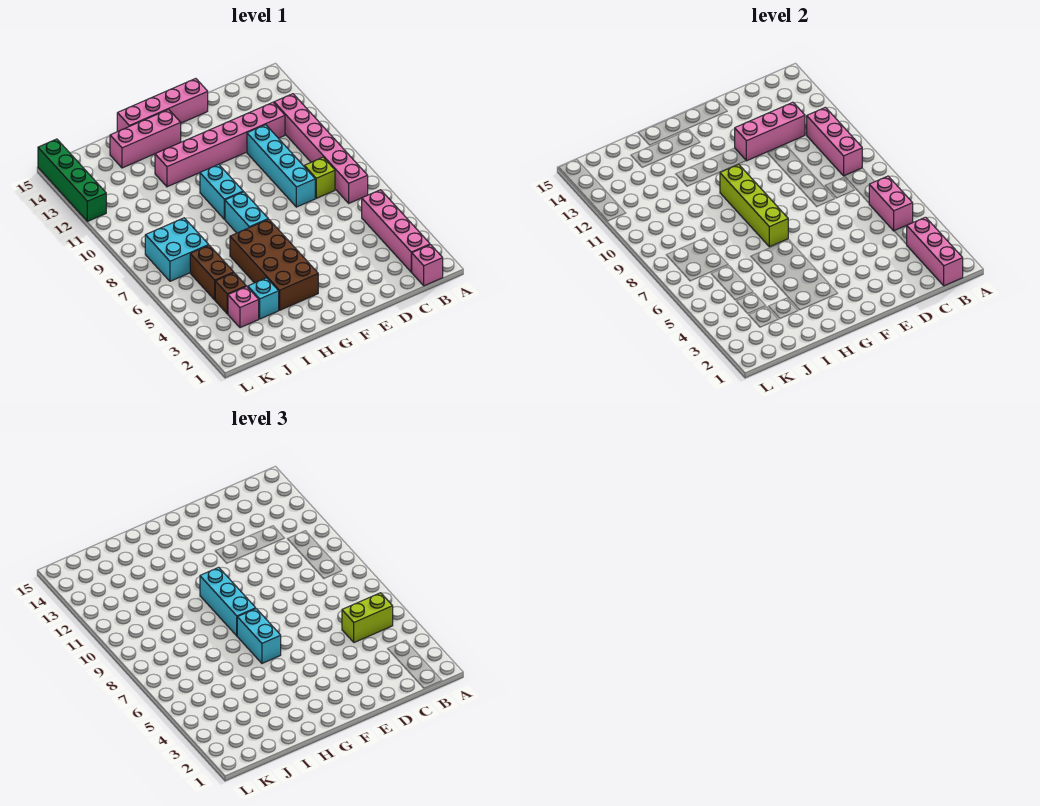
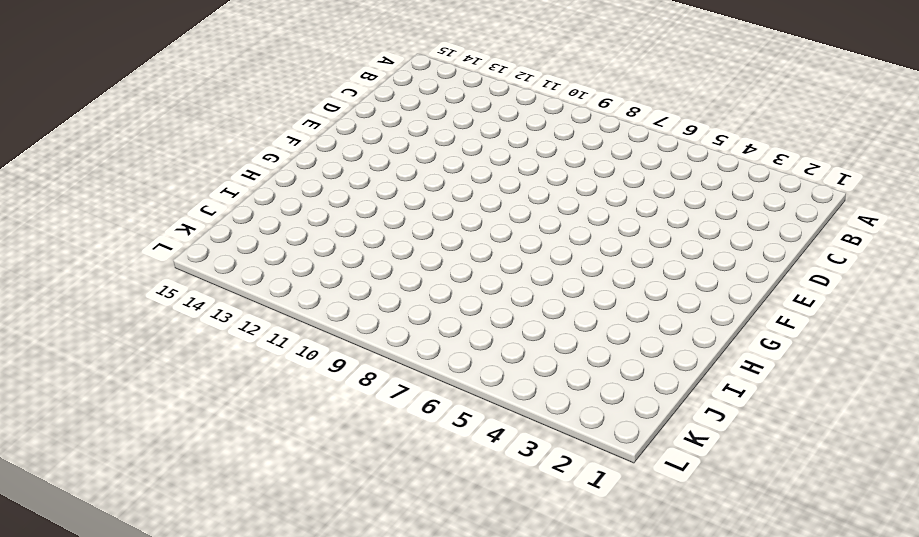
none -> pink brick B1 level 1
none -> pink brick B2:B5 level 1
none -> pink brick B7:B12 level 1

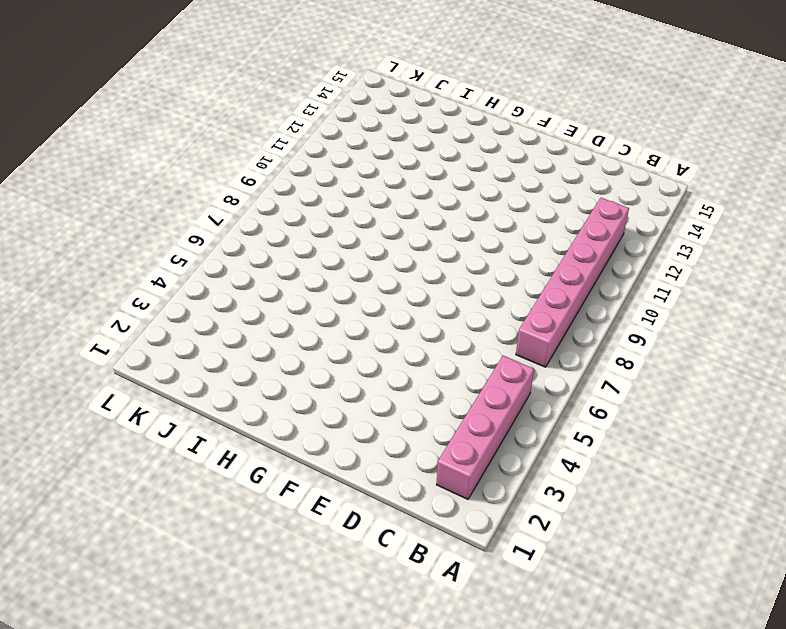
none -> pink brick B1 level 1
none -> lime brick C8 level 1
none -> pink brick C12:H12 level 1

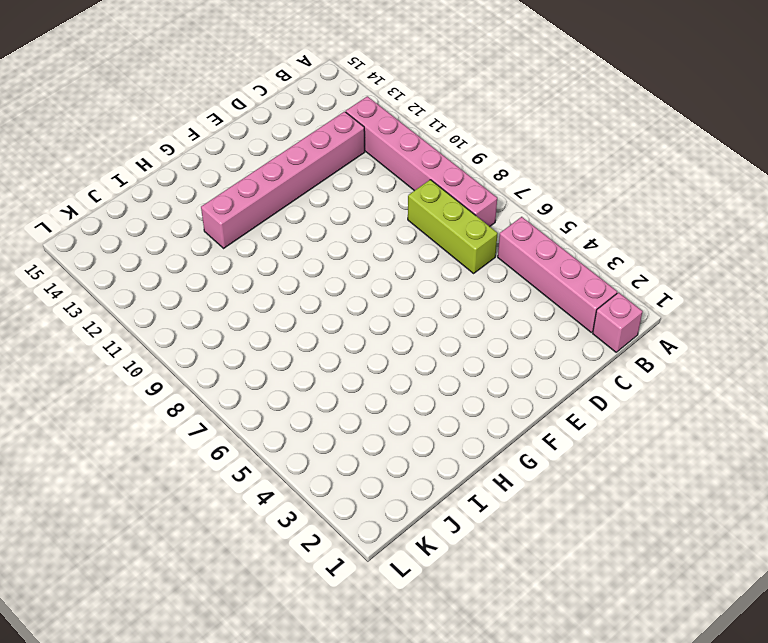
lime brick C6:C8 level 1 -> lime brick C8 level 1
none -> cyan brick D8:D11 level 1
none -> pink brick E15:H15 level 1
none -> brown brick G3:H6 level 1

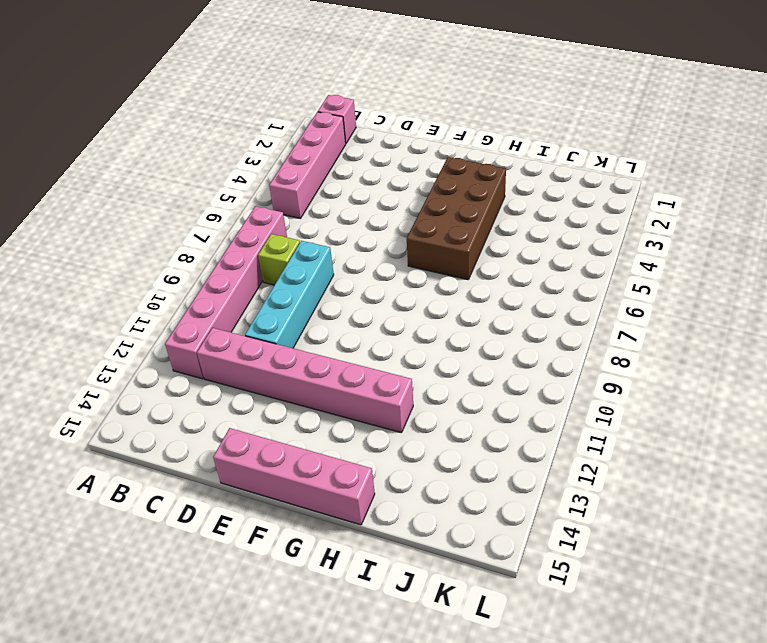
none -> cyan brick G7:G8 level 1
none -> cyan brick G9:G10 level 1
none -> pink brick G14:I14 level 1

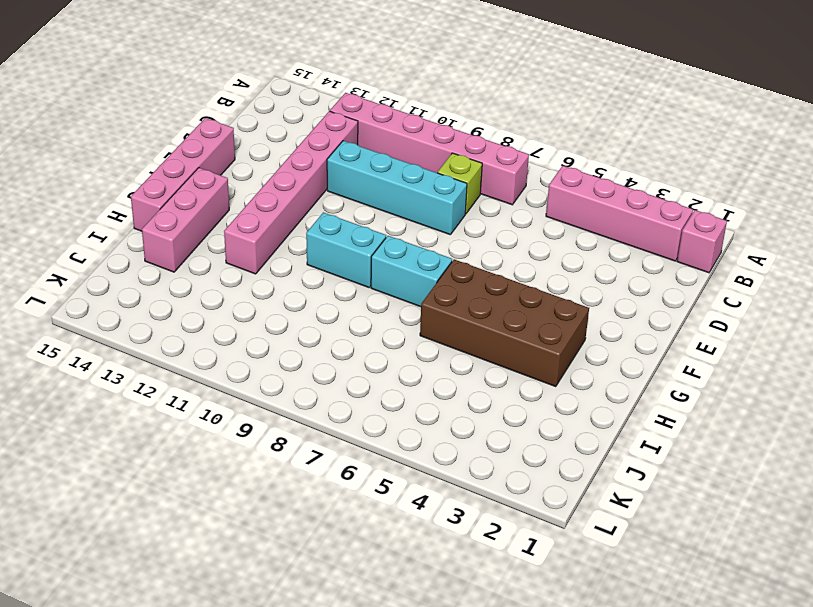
none -> cyan brick I3 level 1
none -> pink brick J3 level 1
none -> brown brick J4 level 1

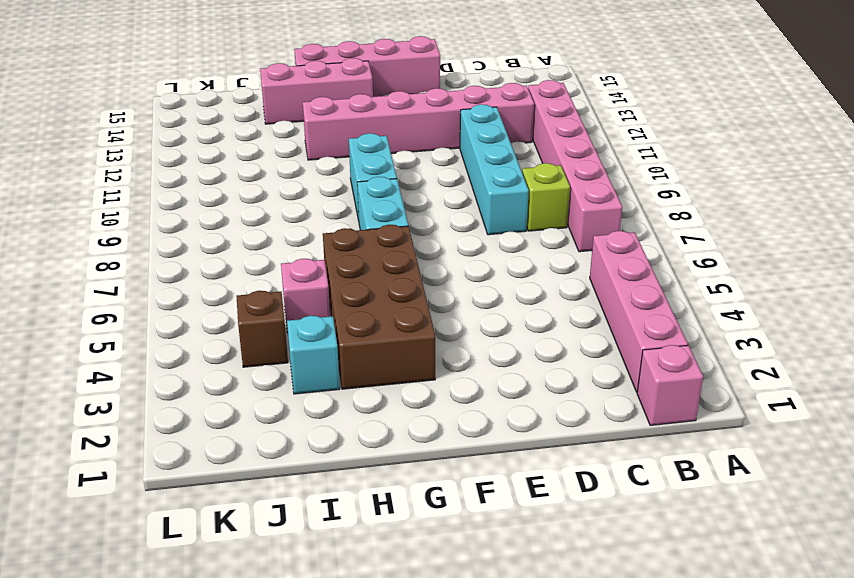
pink brick I5 level 1 -> pink brick J3 level 1
none -> brown brick J5:J6 level 1
none -> cyan brick J7:K8 level 1
none -> green brick L12:L15 level 1

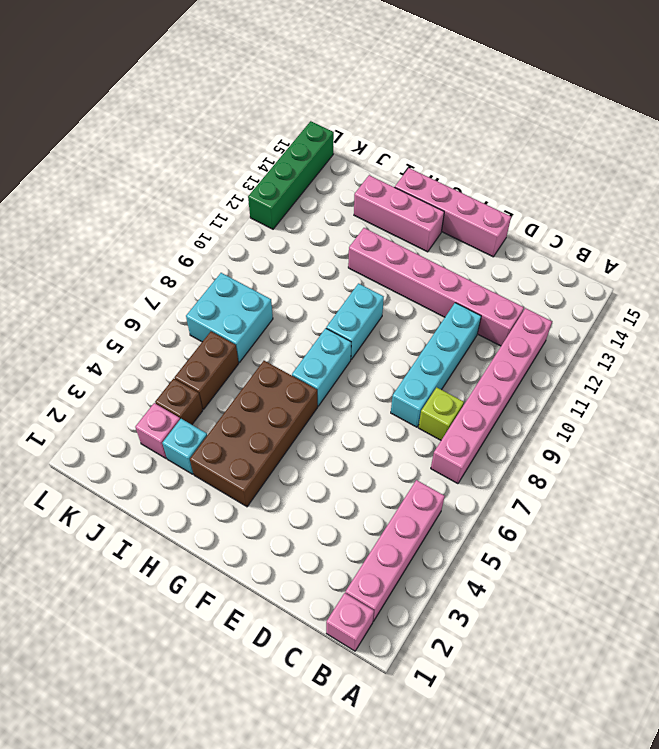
none -> pink brick B1:B3 level 2
none -> pink brick B5:B6 level 2
none -> pink brick B9:B11 level 2

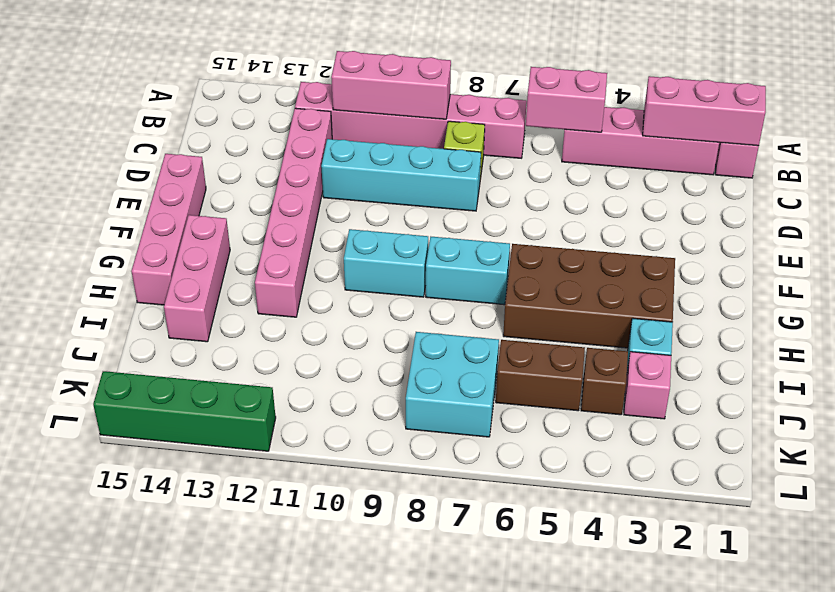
none -> pink brick C12:E12 level 2
none -> lime brick G7:G10 level 2
none -> lime brick B5:C5 level 3

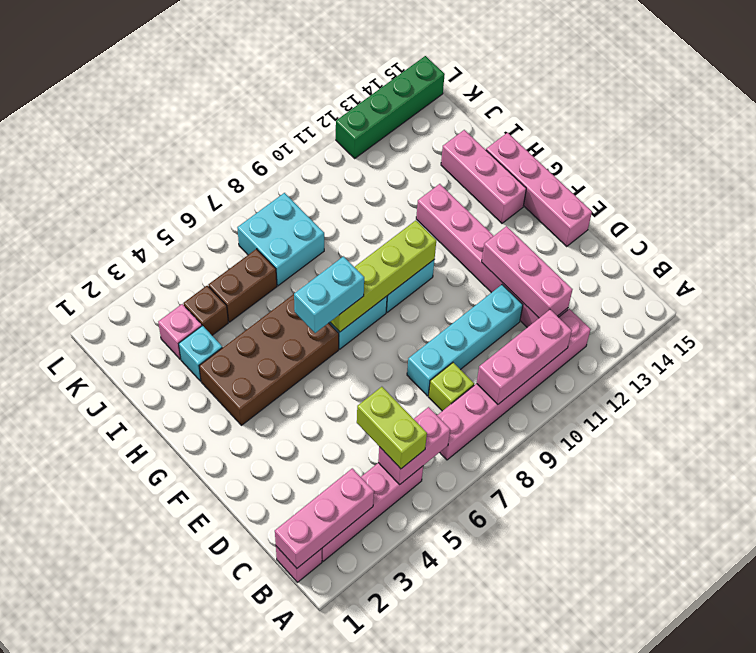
none -> cyan brick G8:G10 level 3

